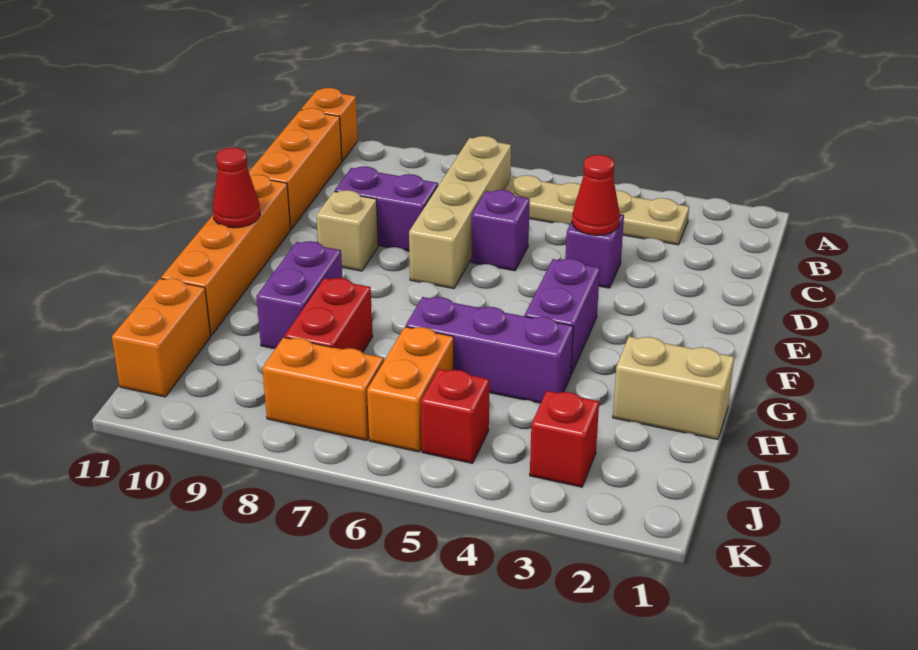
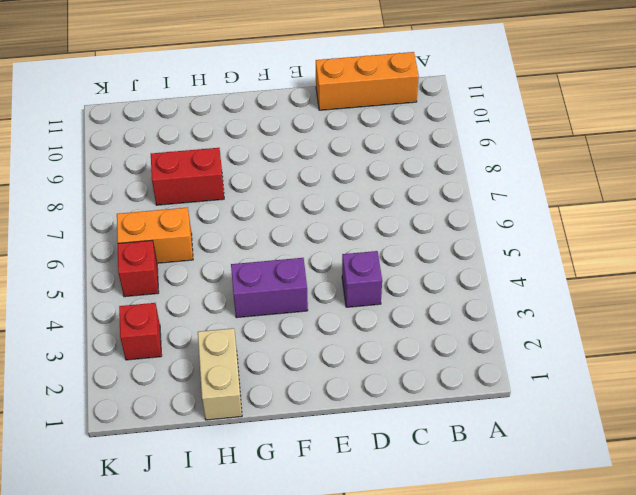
none -> orange brick A11 level 1
none -> tan plate B3:B6 level 1
none -> tan brick B7:E7 level 1

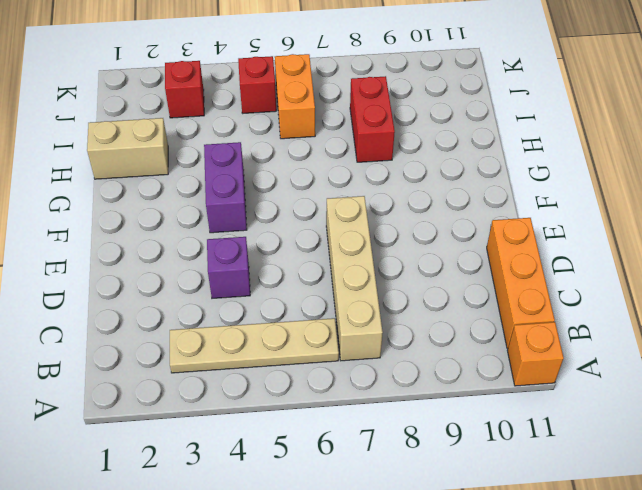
none -> purple brick D6 level 1
none -> purple brick D8:D9 level 1
none -> tan brick E9 level 1

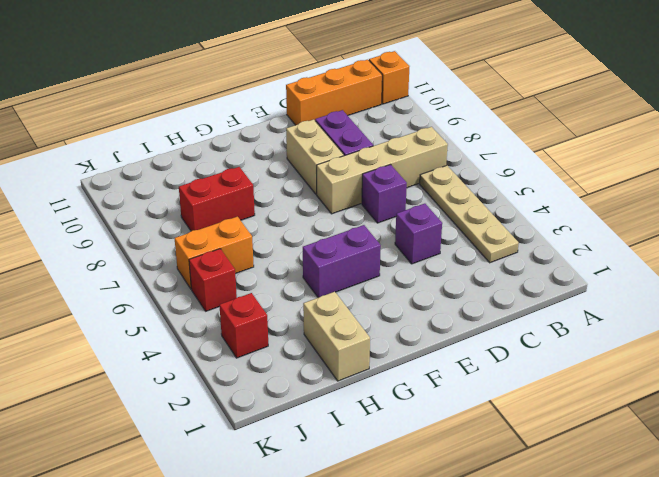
tan brick E8:E9 level 1 -> tan brick E9 level 1
none -> orange brick E11:H11 level 1
none -> purple brick G9:H9 level 1
none -> purple brick H4:H6 level 1

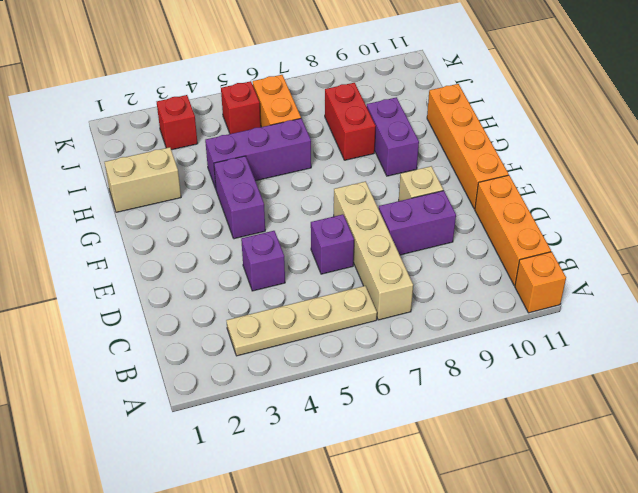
none -> orange brick I11:J11 level 1
none -> orange brick J7:J8 level 1
none -> red cone D4 level 2

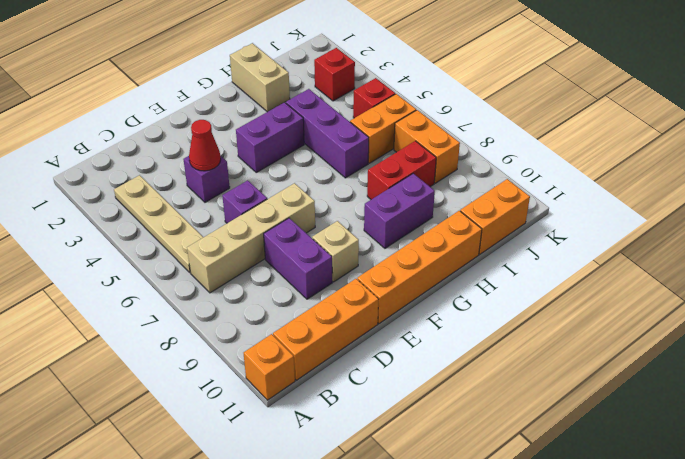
none -> red cone F11 level 2

